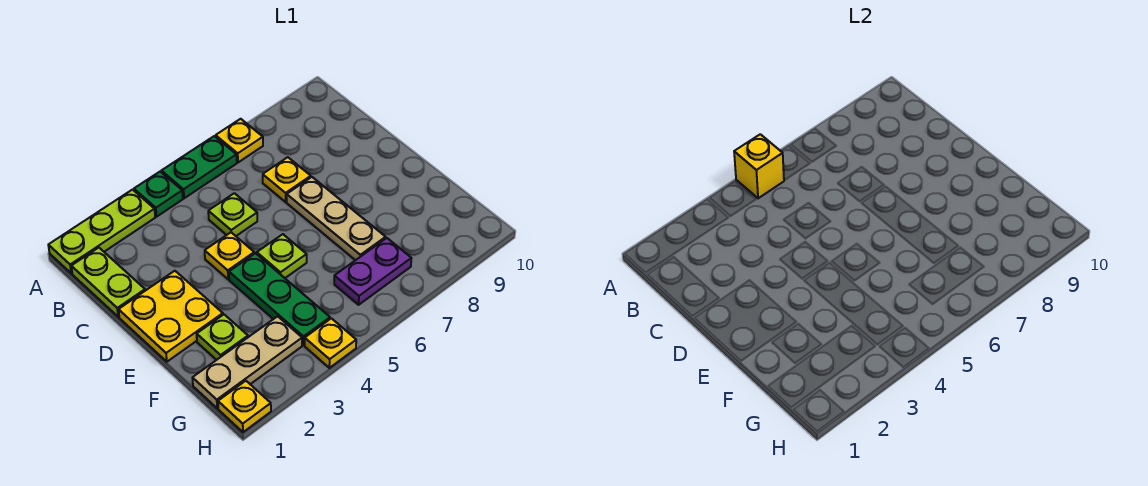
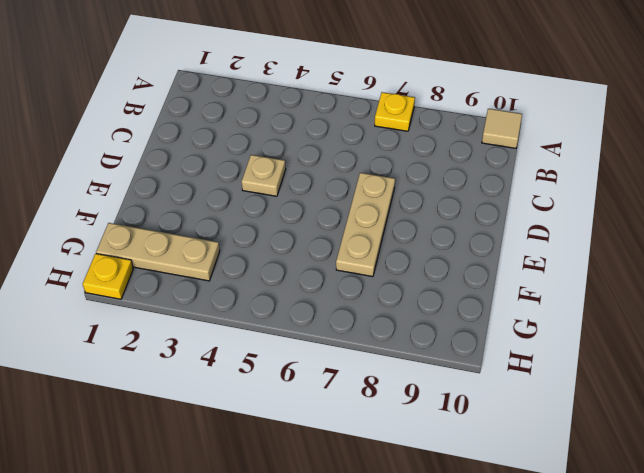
tan tile A10 level 1 -> none
tan plate D4 level 1 -> yellow plate D4 level 1
none -> lime plate A1:A3 level 1
none -> green plate A4 level 1
none -> green plate A5:A6 level 1

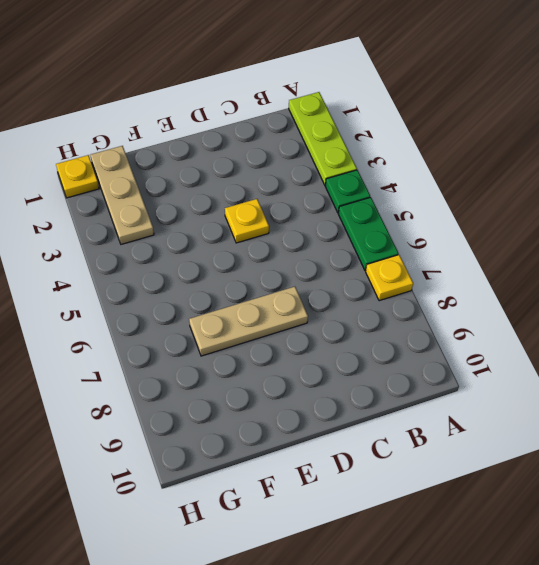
none -> lime plate B1:C1 level 1
none -> lime plate C5 level 1
none -> yellow plate C7 level 1

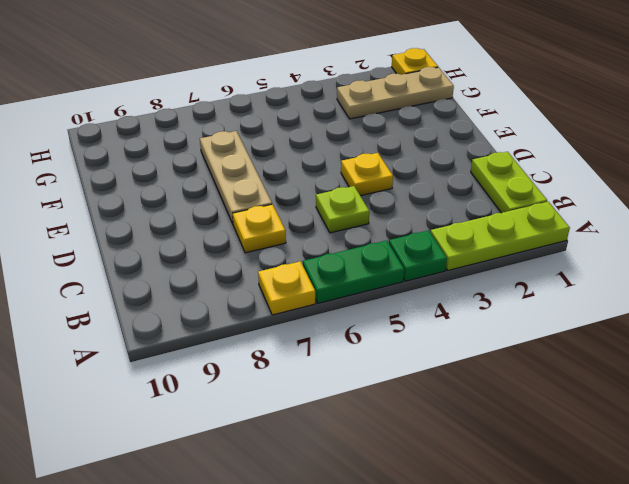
none -> yellow plate D1:E2 level 1
none -> green plate E4:G4 level 1
none -> lime plate E5 level 1

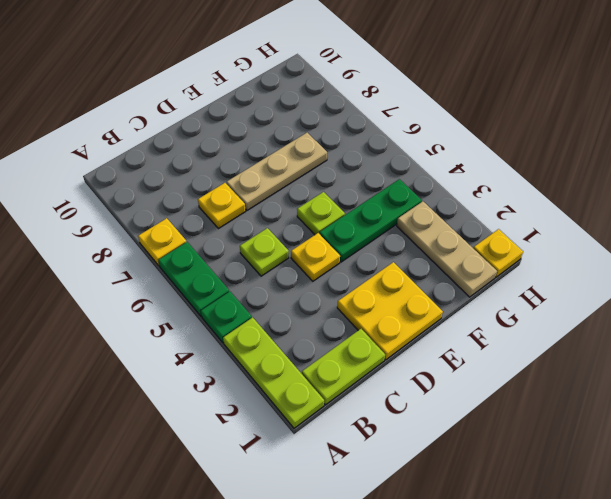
none -> lime plate F2 level 1
none -> purple plate G6:G7 level 1
none -> yellow plate H4 level 1

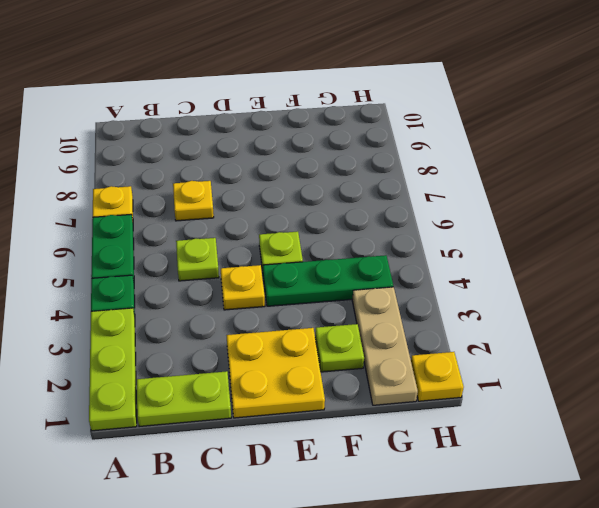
none -> tan plate D7:F7 level 1
none -> purple plate G6:G7 level 1
none -> yellow plate H4 level 1

